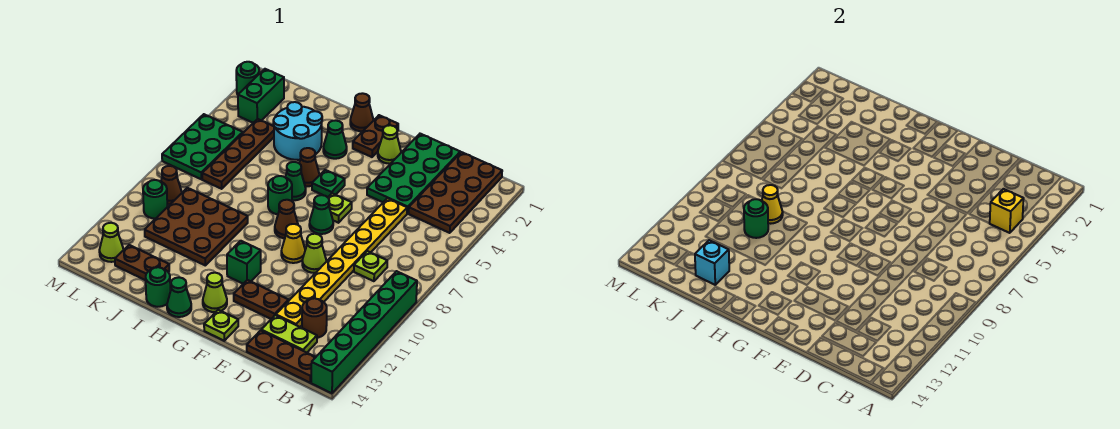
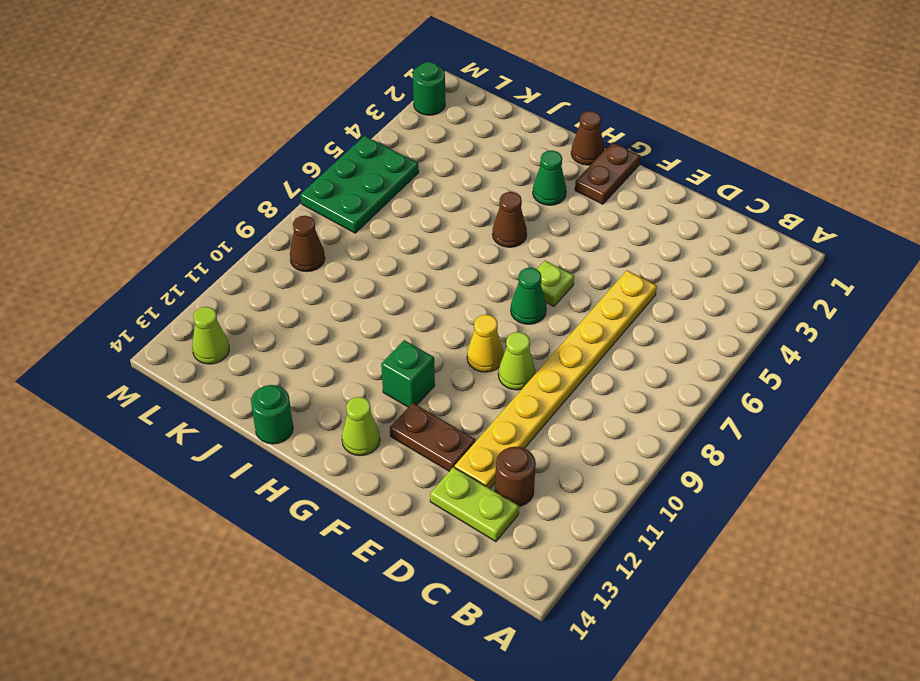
none -> green brick A9:A14 level 1
none -> brown plate B1:C4 level 1
none -> brown plate B14:D14 level 1
none -> lime plate C8 level 1

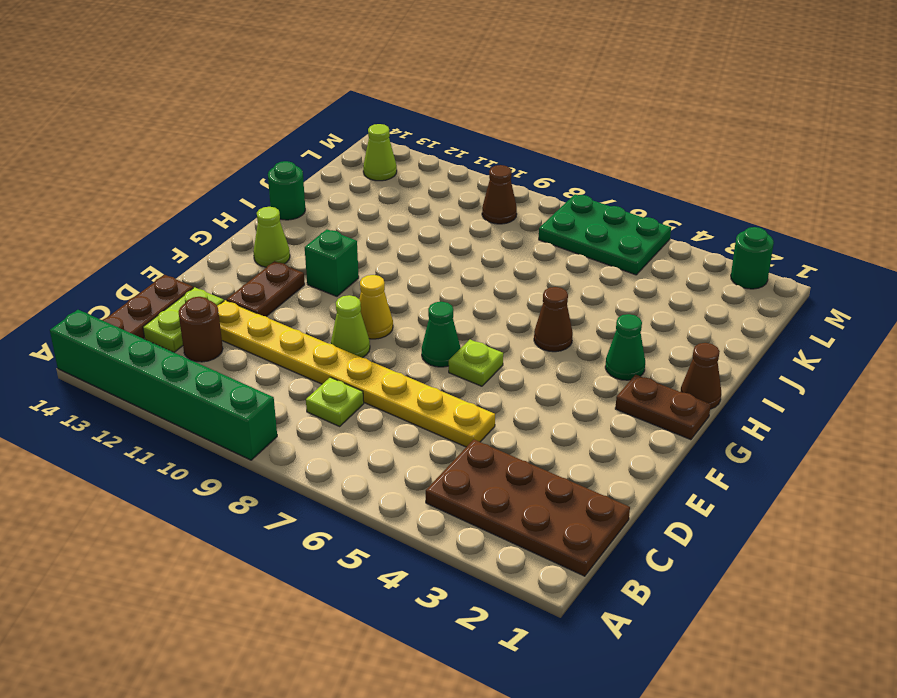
none -> green plate D1:E4 level 1
none -> lime cone F2 level 1
none -> lime plate F14 level 1
none -> green plate G5 level 1

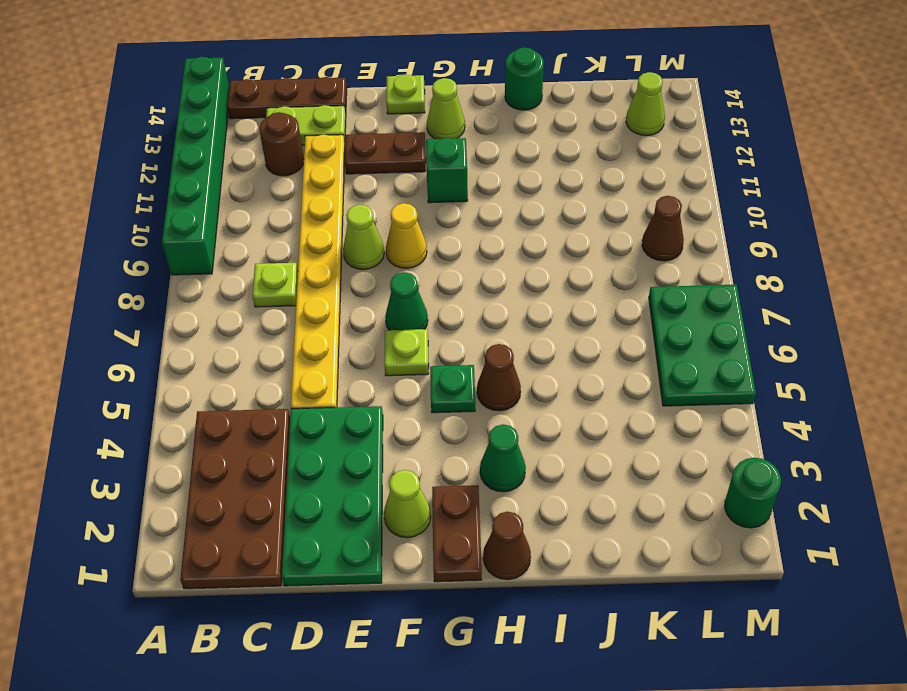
none -> brown cone G8 level 1
none -> green cone H6 level 1
none -> green round brick H7 level 1
none -> green cone H14 level 1

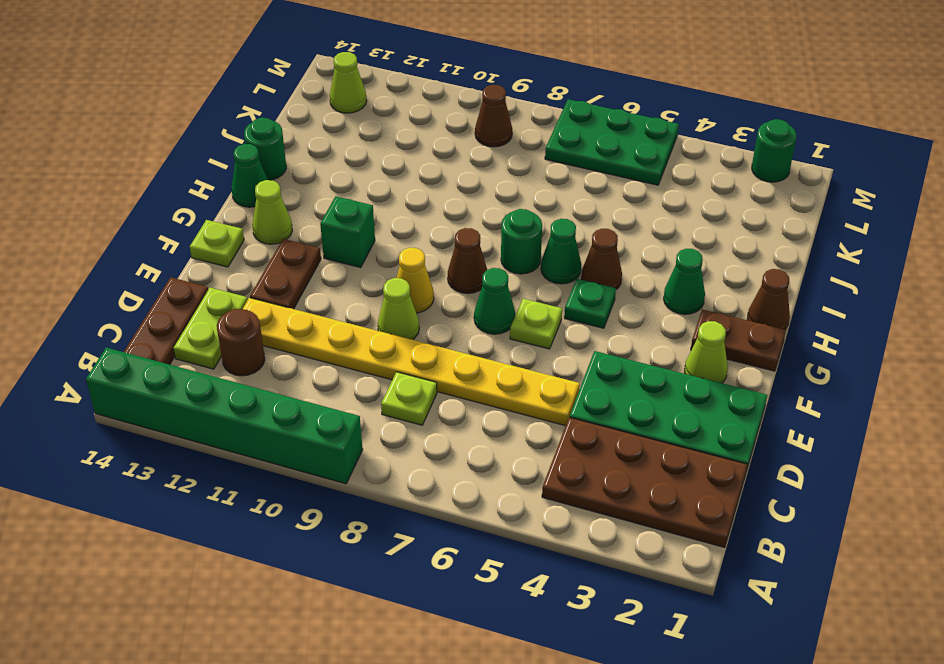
none -> cyan round brick I3:J4 level 1
none -> brown plate I9:K11 level 1
none -> brown plate J13:K13 level 1
none -> brown plate K4:K7 level 1

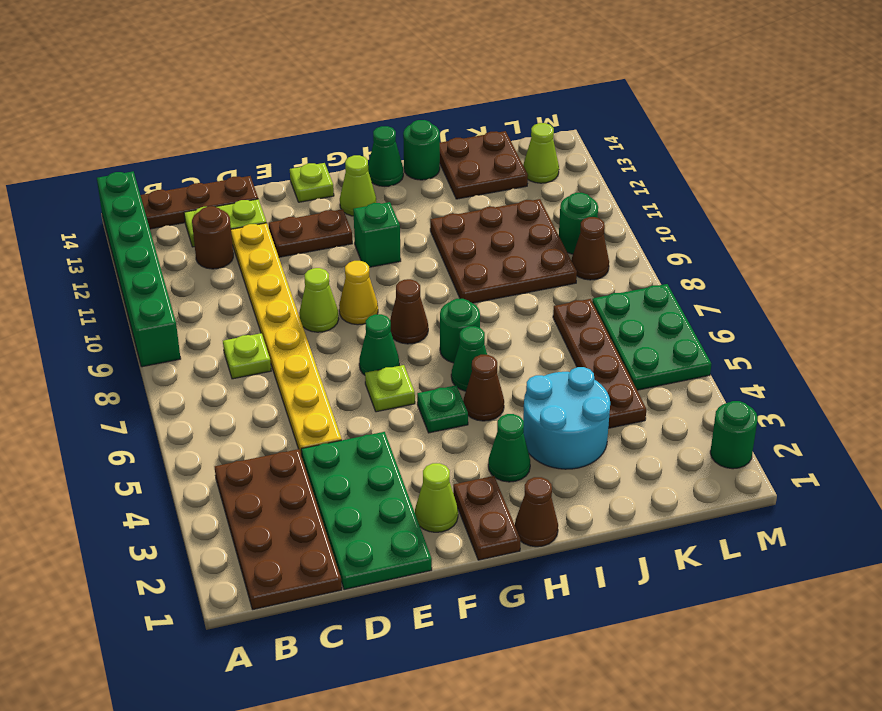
brown plate J13:K14 level 1 -> brown plate J13:K13 level 1
none -> green brick L2:L3 level 1
none -> yellow brick B4 level 2
none -> yellow cone J9 level 2
none -> green round brick J10 level 2

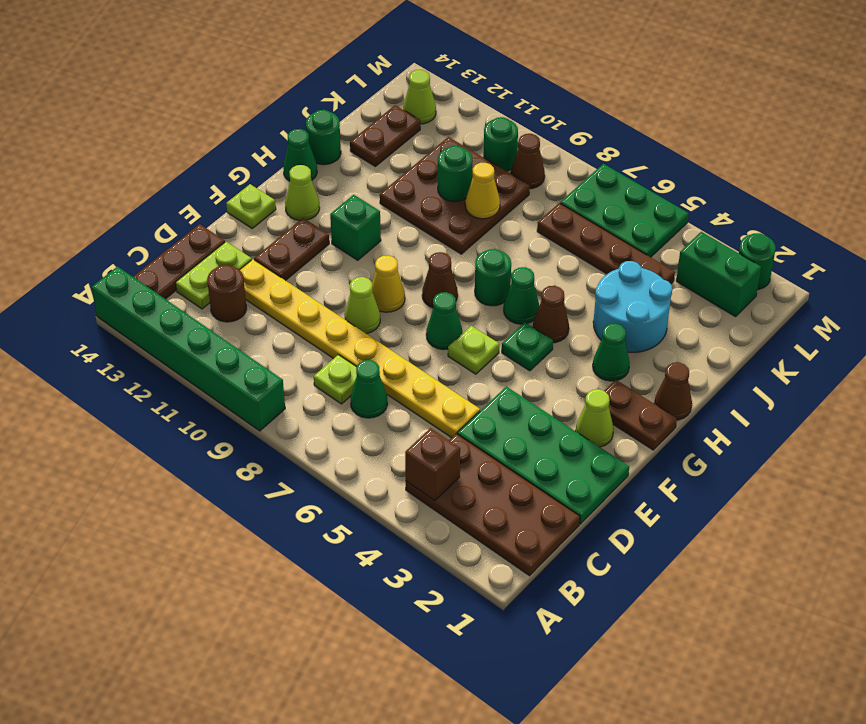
brown brick B4 level 2 -> yellow brick B4 level 2
green cone C7 level 1 -> none
none -> cyan brick J13 level 2

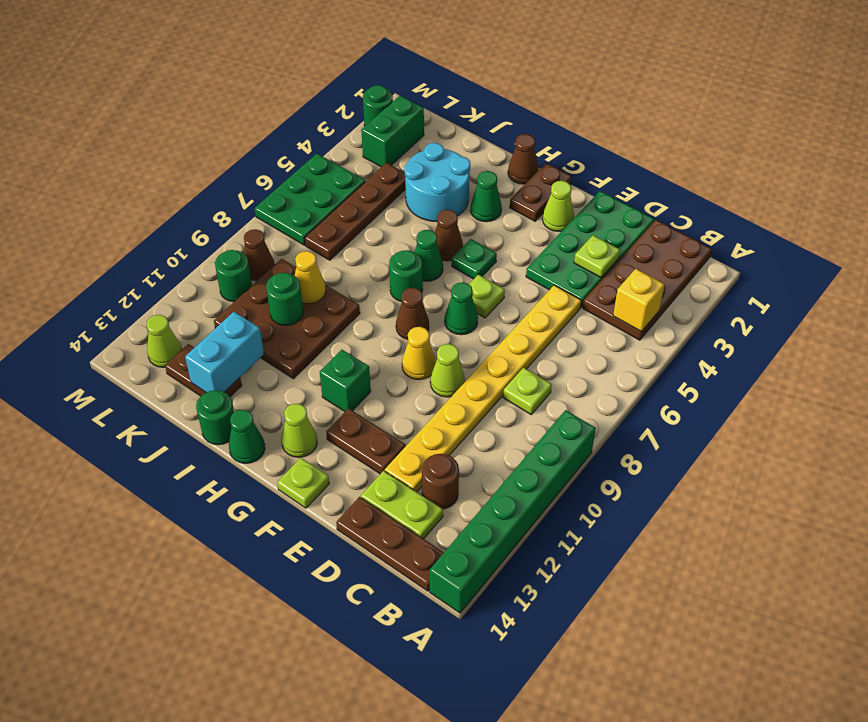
lime plate D3 level 2 -> none
cyan brick J12:J13 level 2 -> cyan brick J13 level 2

